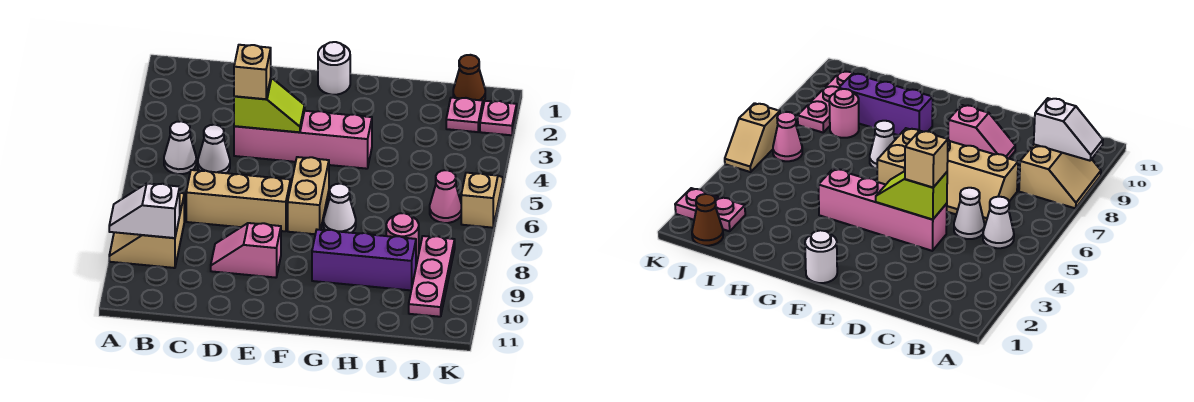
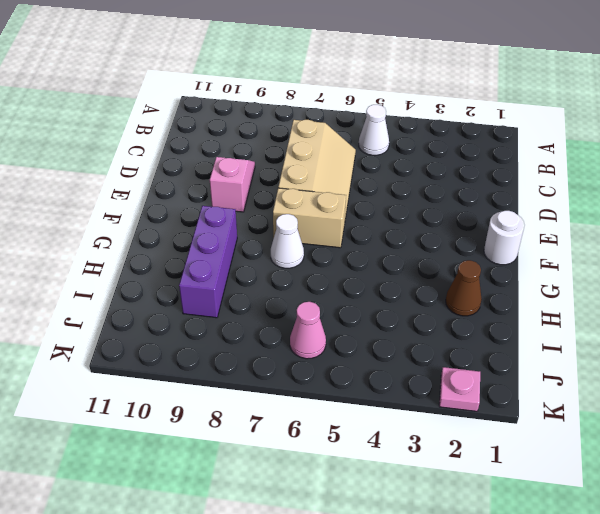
brown cone H2 level 1 -> brown cone J1 level 1
none -> tan slope A8:B9 level 1 top B
none -> white cone C5 level 1
none -> pink brick D4:G4 level 1

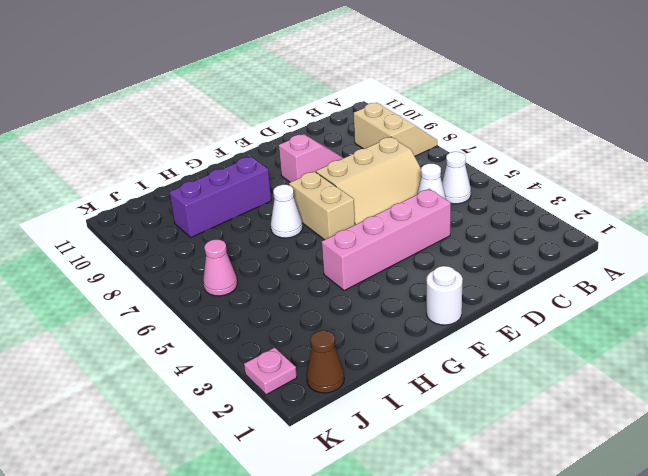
none -> pink round brick I8 level 1
none -> pink plate J2 level 1
none -> pink plate J8:J10 level 1

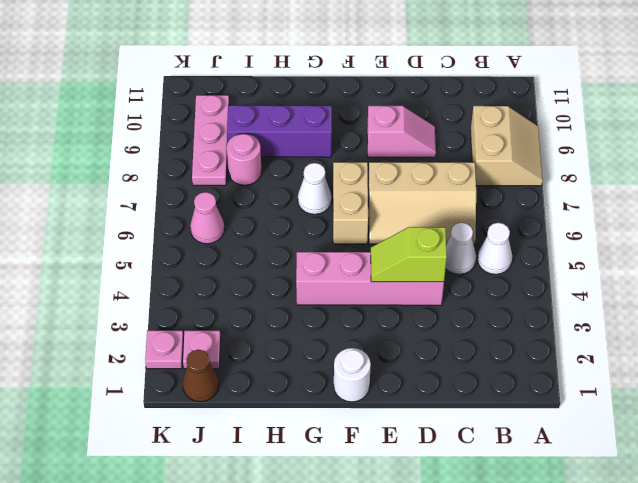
none -> tan slope K5:K6 level 1 top 6
none -> white slope A9:B9 level 2 top B
none -> tan brick D4 level 3

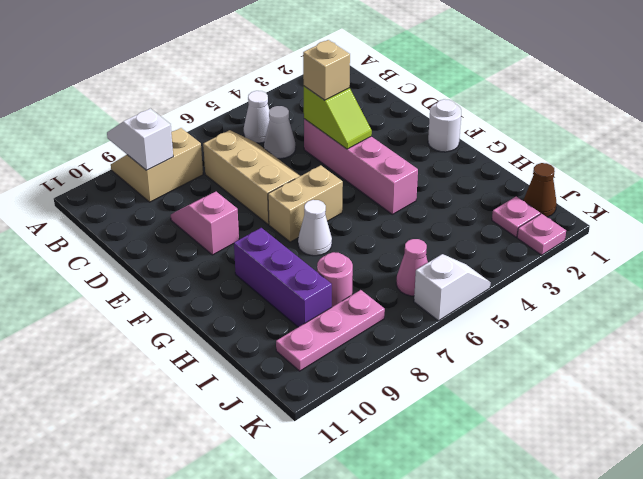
white slope K5:K6 level 1 top 6 -> tan slope K5:K6 level 1 top 6

